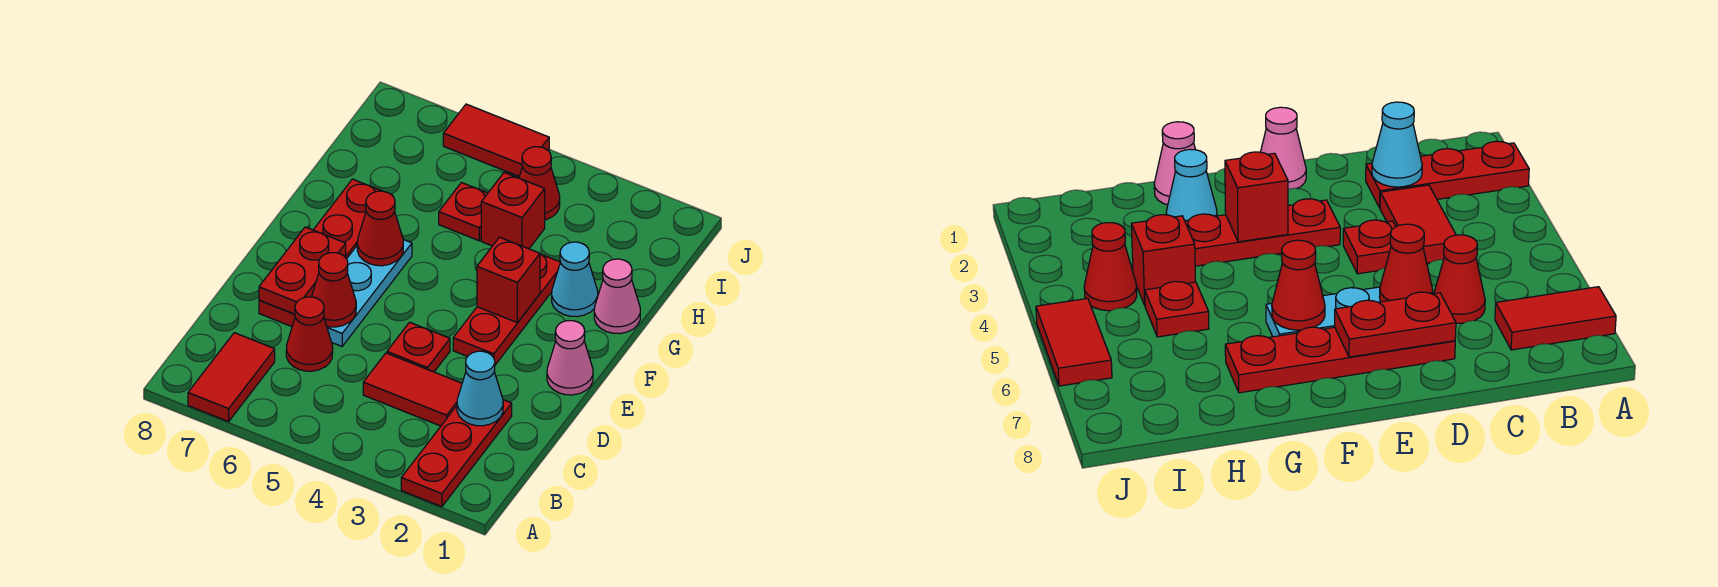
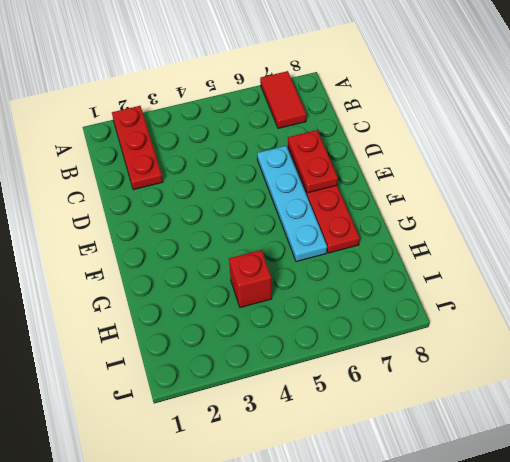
cyan plate D6:G6 level 1 -> cyan plate D6:F6 level 1
none -> red tile C3:C4 level 1
none -> red cone C6 level 1
none -> red plate D4 level 1

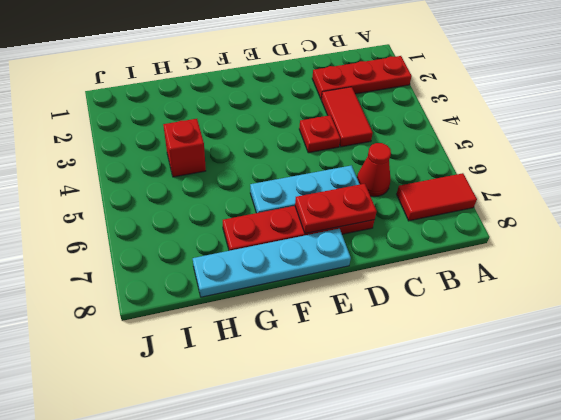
cyan plate E8:H8 level 1 -> none
none -> pink cone E1 level 1
none -> red plate E3:G3 level 1
none -> pink cone G1 level 1

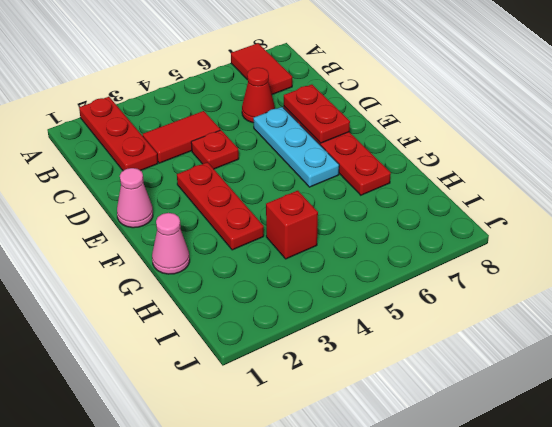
none -> cyan cone G2 level 1
none -> red plate H5 level 1
none -> red cone I4 level 1

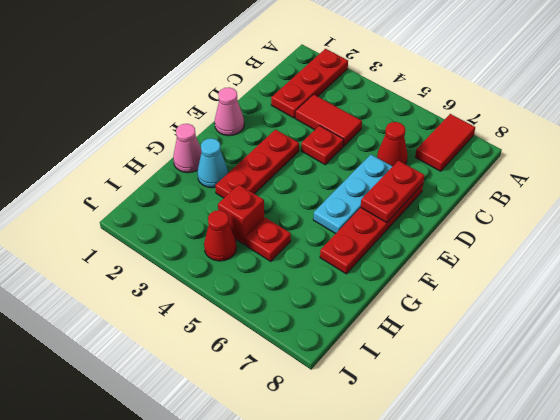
none -> red tile J5:J6 level 1
none -> cyan cone C2 level 2
none -> red cone D6 level 2

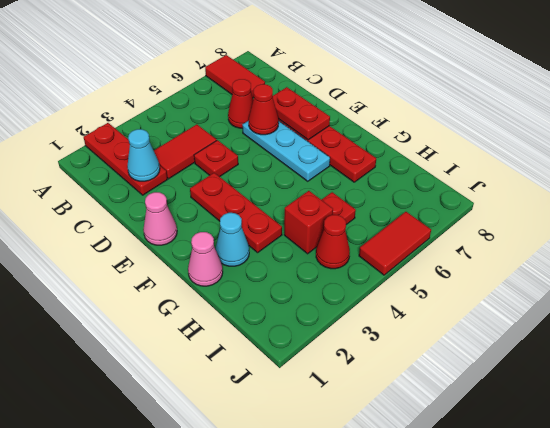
none -> red brick F3 level 2
none -> red cone F6 level 2

